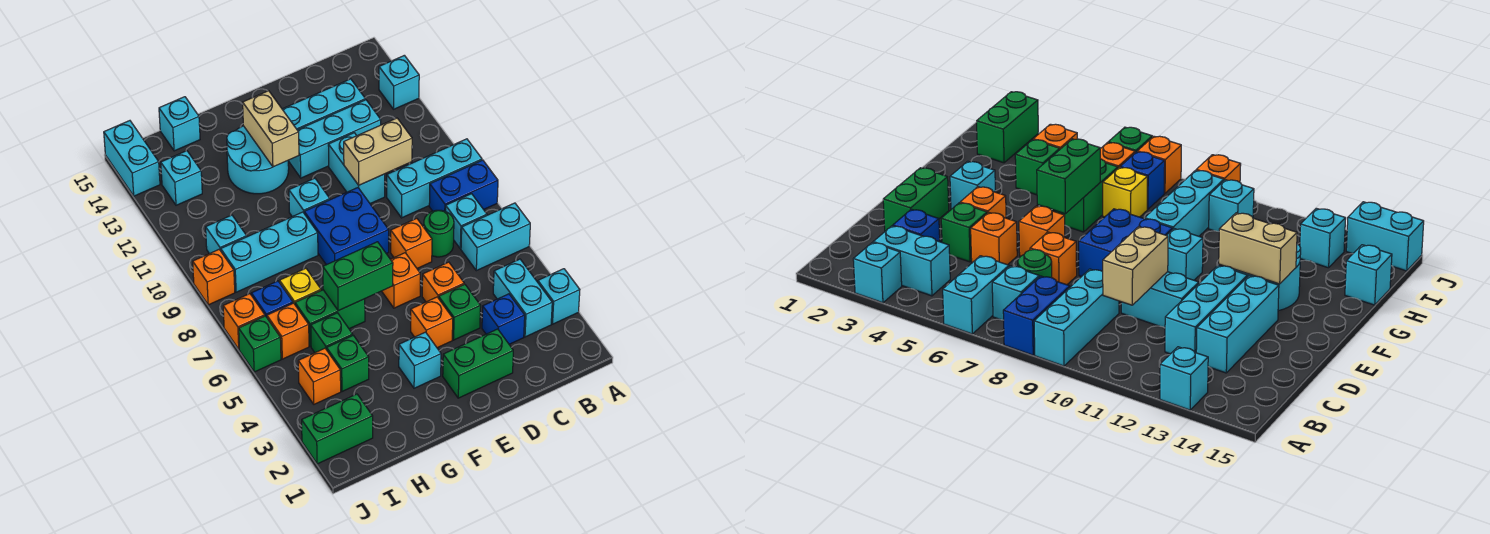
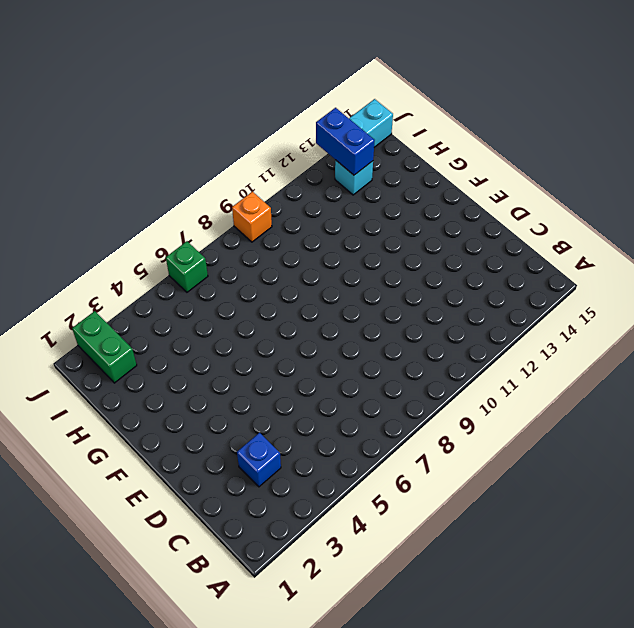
blue brick I13:J13 level 2 -> blue brick A8:B8 level 1
none -> cyan brick A3 level 1
none -> cyan brick A6:B6 level 1
none -> cyan brick A9:C9 level 1
none -> cyan brick A13 level 1

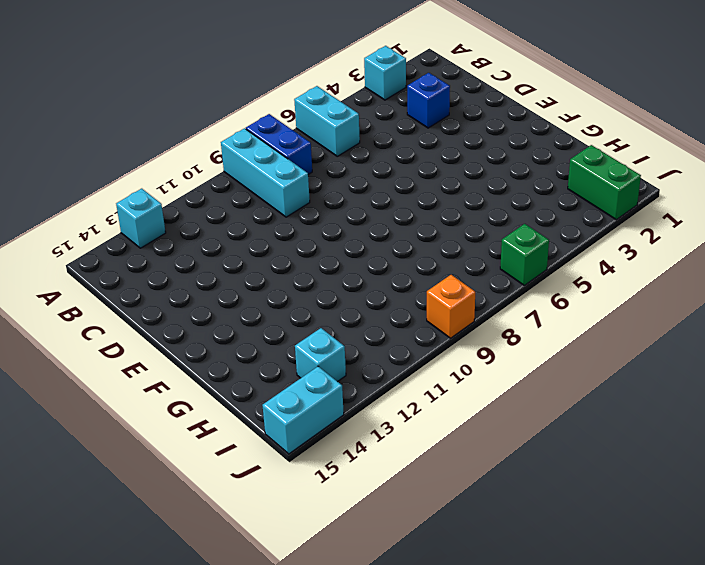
none -> cyan brick B3:B4 level 1
none -> cyan brick B7 level 1
none -> green round brick C7 level 1
none -> cyan brick C12:E12 level 1

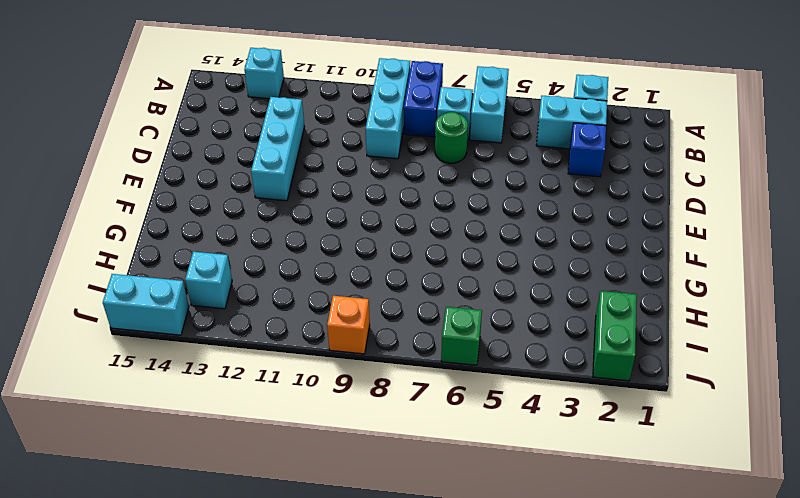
none -> cyan brick C13:E13 level 1
none -> green brick D2:E2 level 1
none -> green brick D4 level 1
none -> orange brick D5 level 1

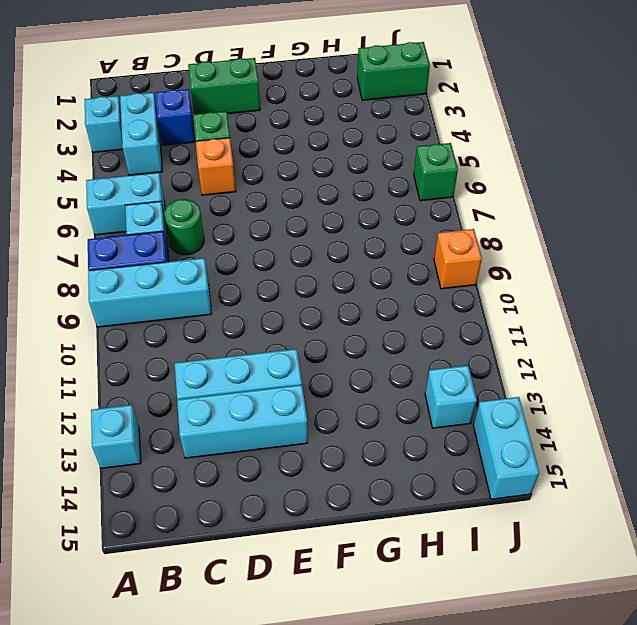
none -> orange brick D7 level 1
none -> cyan brick D10:D11 level 1
none -> orange brick E4 level 1
none -> orange brick E6 level 1

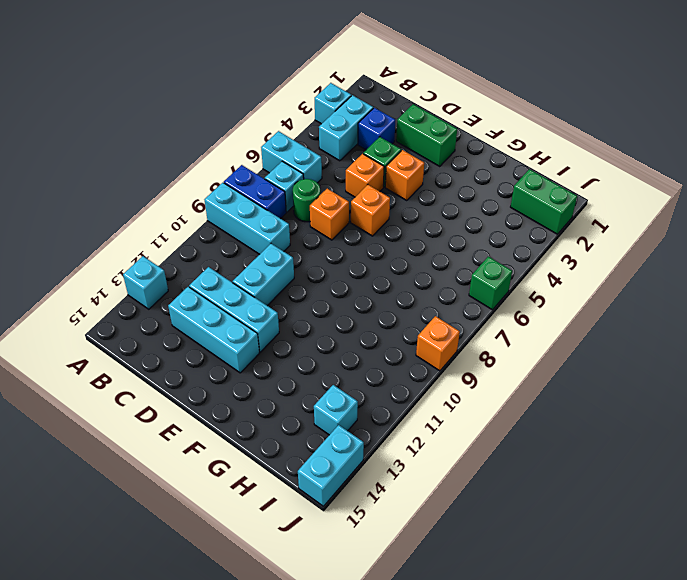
none -> blue brick E8:F9 level 1
none -> cyan brick F3 level 1
none -> cyan brick F10 level 1
none -> cyan round brick F12:G13 level 1

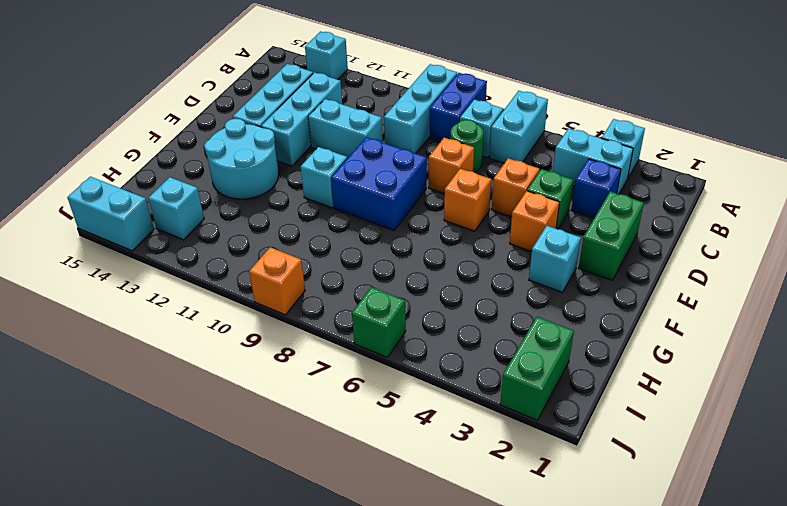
none -> green brick G6:H6 level 1
none -> cyan brick G9:I9 level 1
none -> green brick H4 level 1
none -> green brick H5 level 1

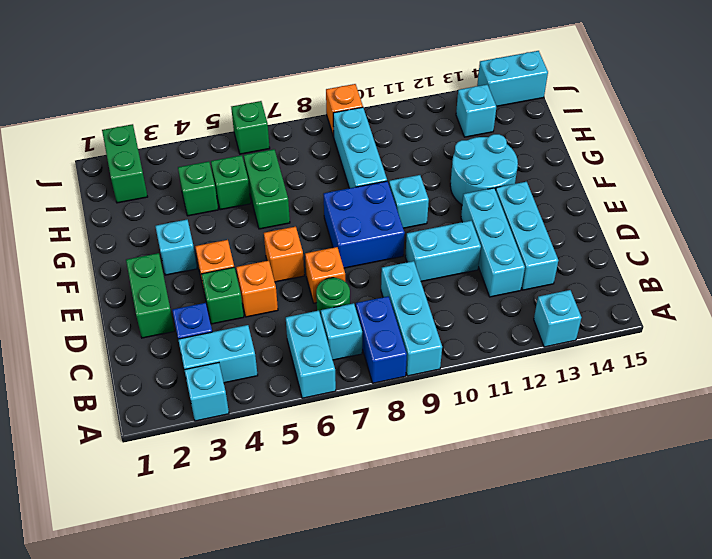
none -> yellow brick H7 level 1
none -> cyan brick H15 level 1
none -> orange brick I4 level 1
none -> orange brick I6 level 1

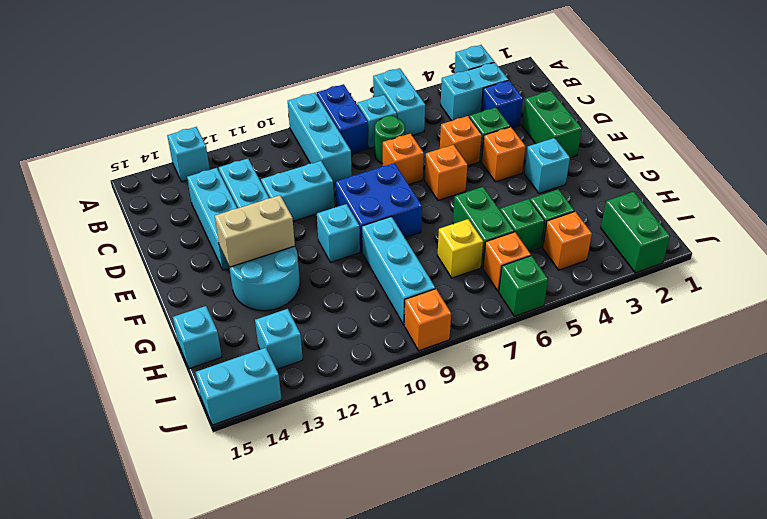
none -> blue brick I7 level 1
none -> cyan brick I10 level 1
none -> orange brick J7 level 1
none -> tan brick C10:D10 level 2

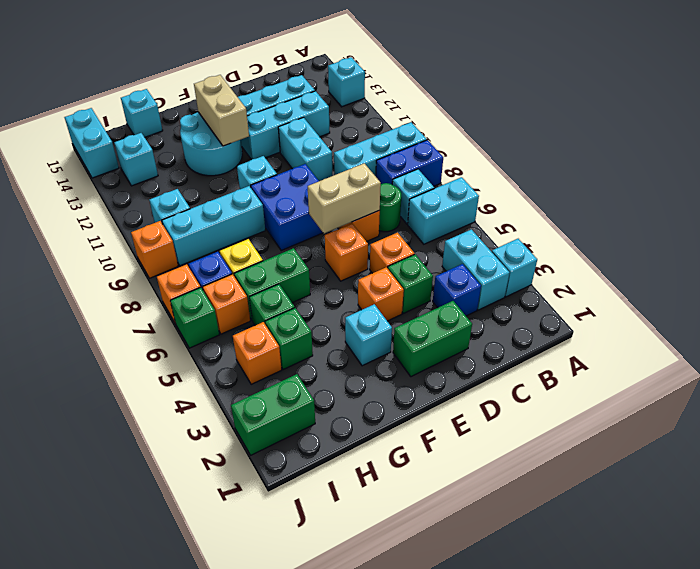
tan brick D7:E7 level 2 -> tan brick C10:D10 level 2
none -> green brick F6:G6 level 2

